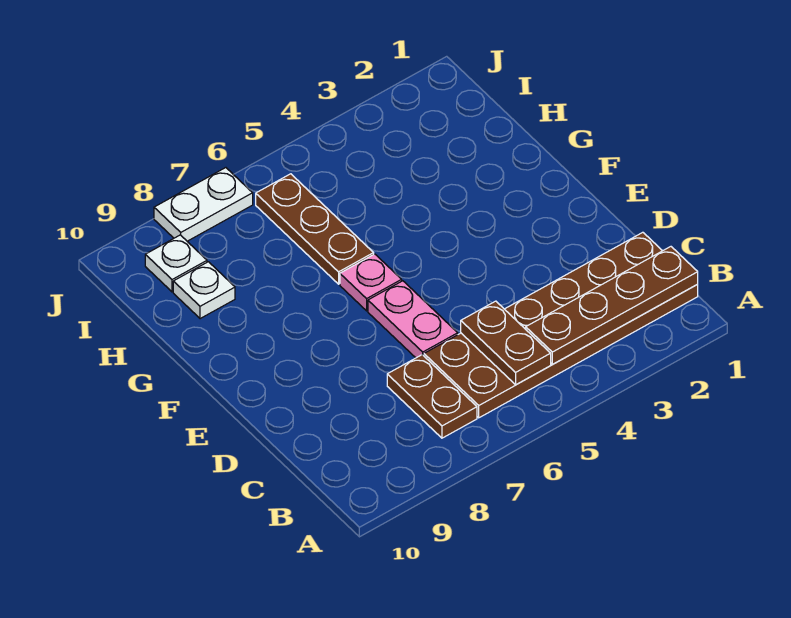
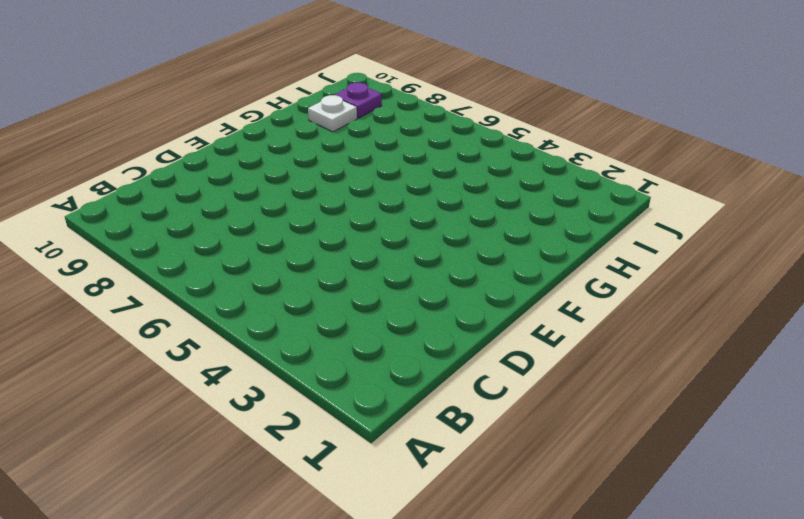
purple plate I9 level 1 -> white plate I9 level 1
none -> brown plate B1:C6 level 1
none -> brown plate B7:C7 level 1

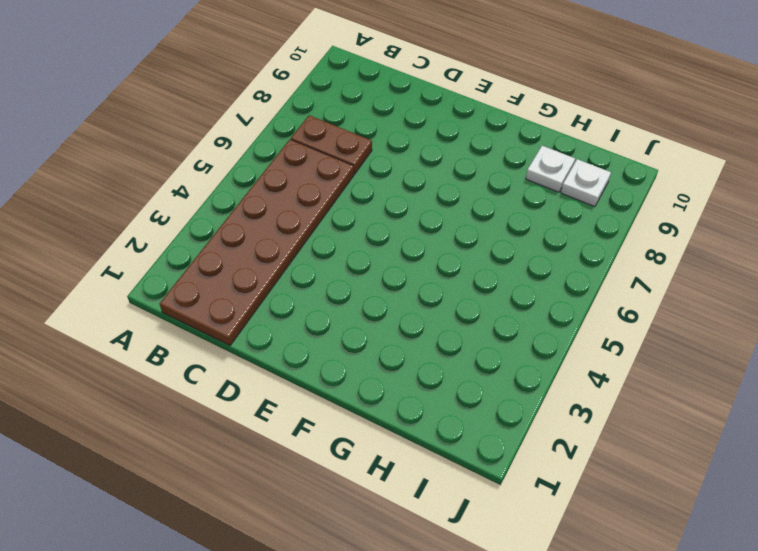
none -> pink plate D6:E6 level 1
none -> pink plate F6 level 1

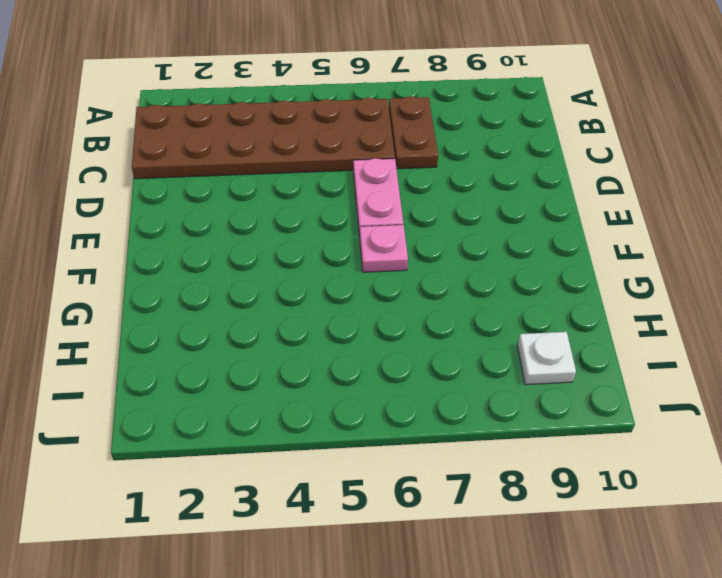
none -> brown plate G6:I6 level 1
none -> white plate H9 level 1

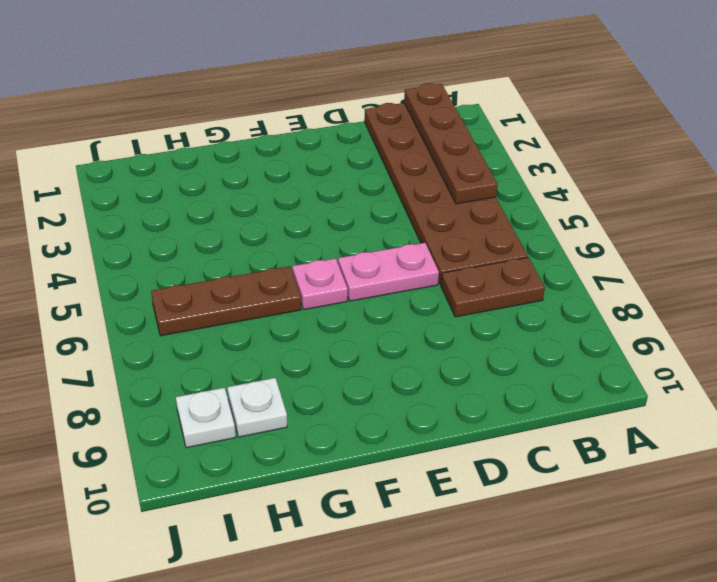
none -> white plate J7:J8 level 1
none -> brown plate B5:C5 level 2

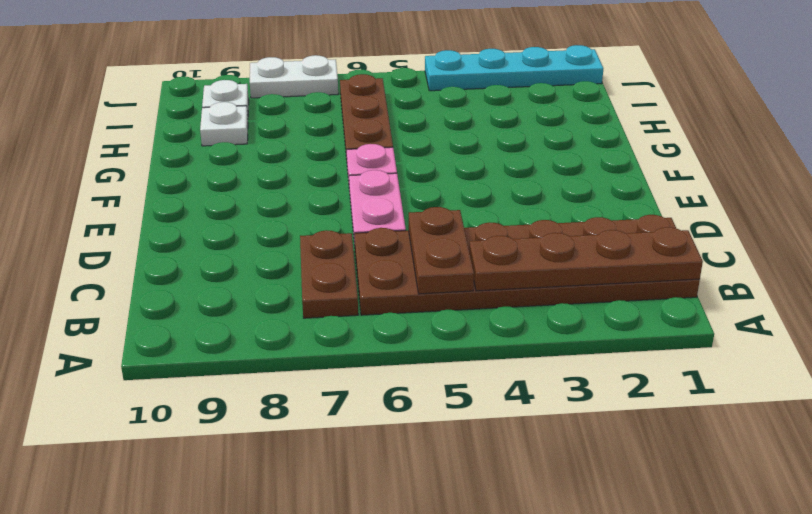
cyan plate J1:J4 level 1 -> none

